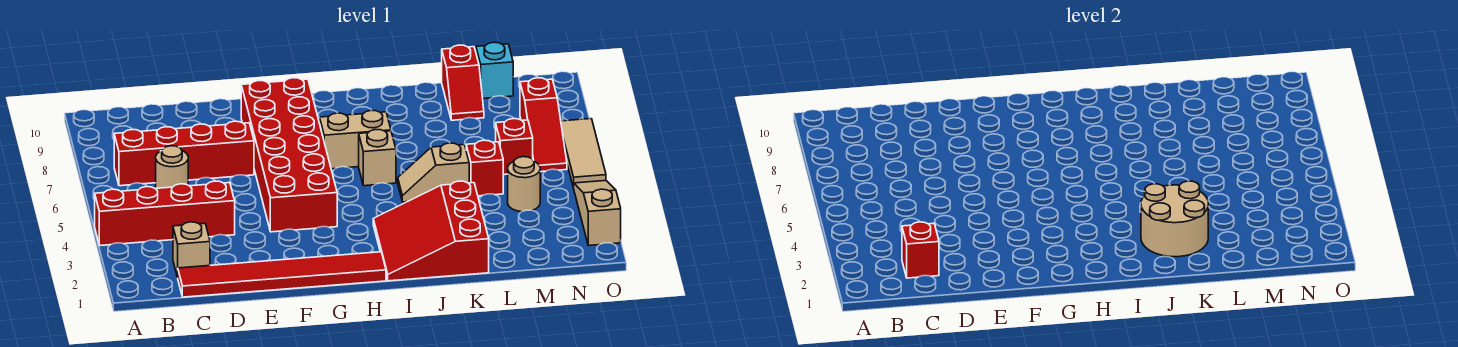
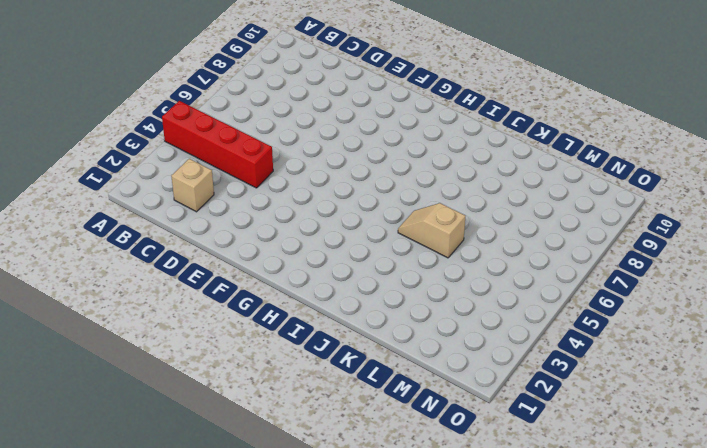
none -> red brick B7:E7 level 1
none -> red tile C1:H1 level 1
none -> tan round brick C6 level 1

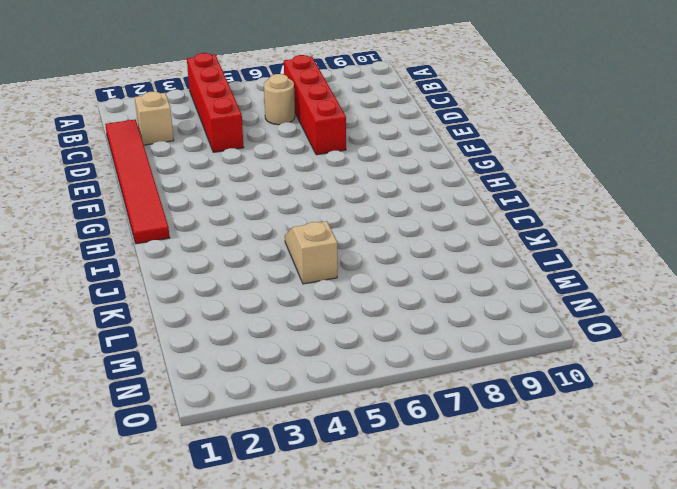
none -> red brick F4:G9 level 1
none -> tan brick H7:I7 level 1
none -> red slope I1:K3 level 1 top K

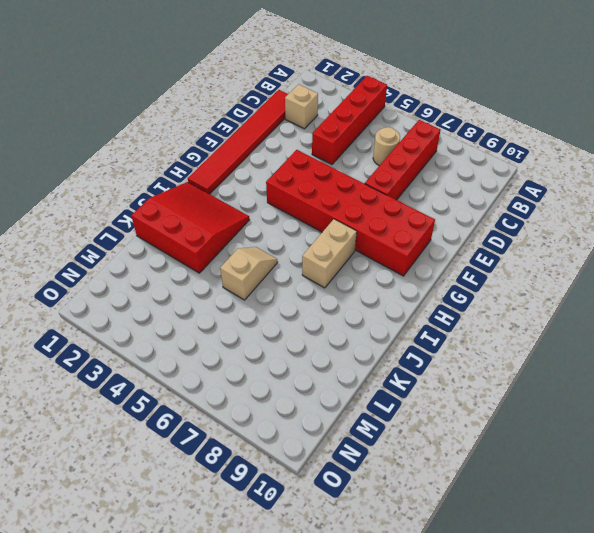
none -> tan brick I6 level 1
none -> red brick L5 level 1
none -> red slope L9:L10 level 1 top 10

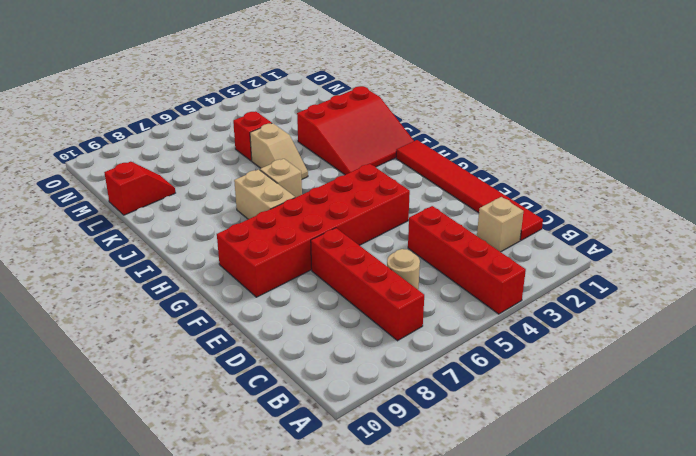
none -> tan round brick M4 level 1
none -> red brick M6 level 1
none -> cyan brick M10 level 1

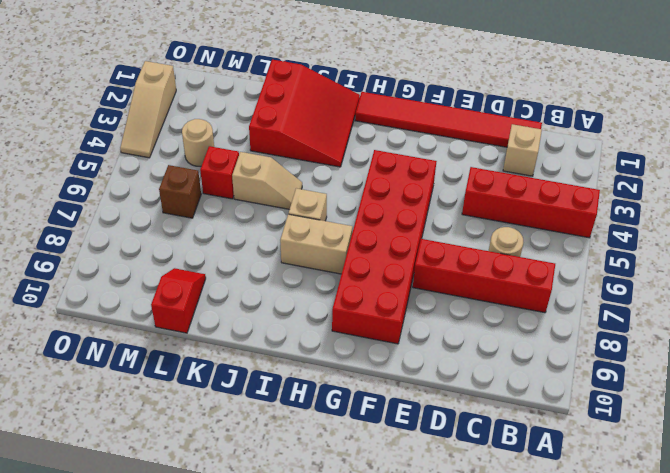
brown brick M6 level 1 -> red brick M6 level 1
none -> cyan brick M10 level 1
none -> red slope N6:N8 level 1 top 8
none -> tan tile O5:O7 level 1

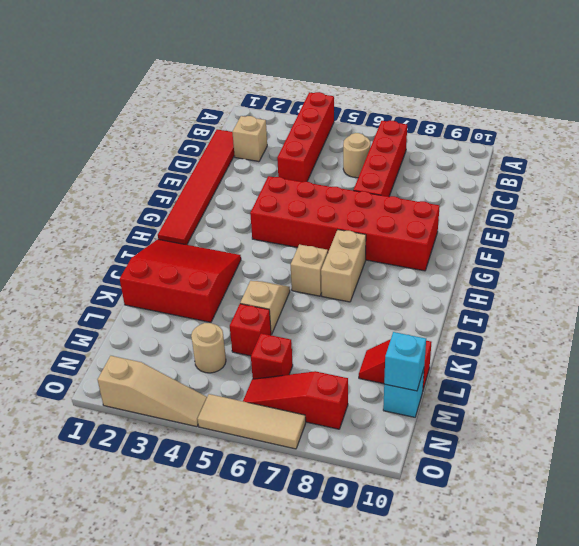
cyan brick M10 level 2 -> none
none -> red brick C2 level 2
none -> tan round brick J2:K3 level 2

